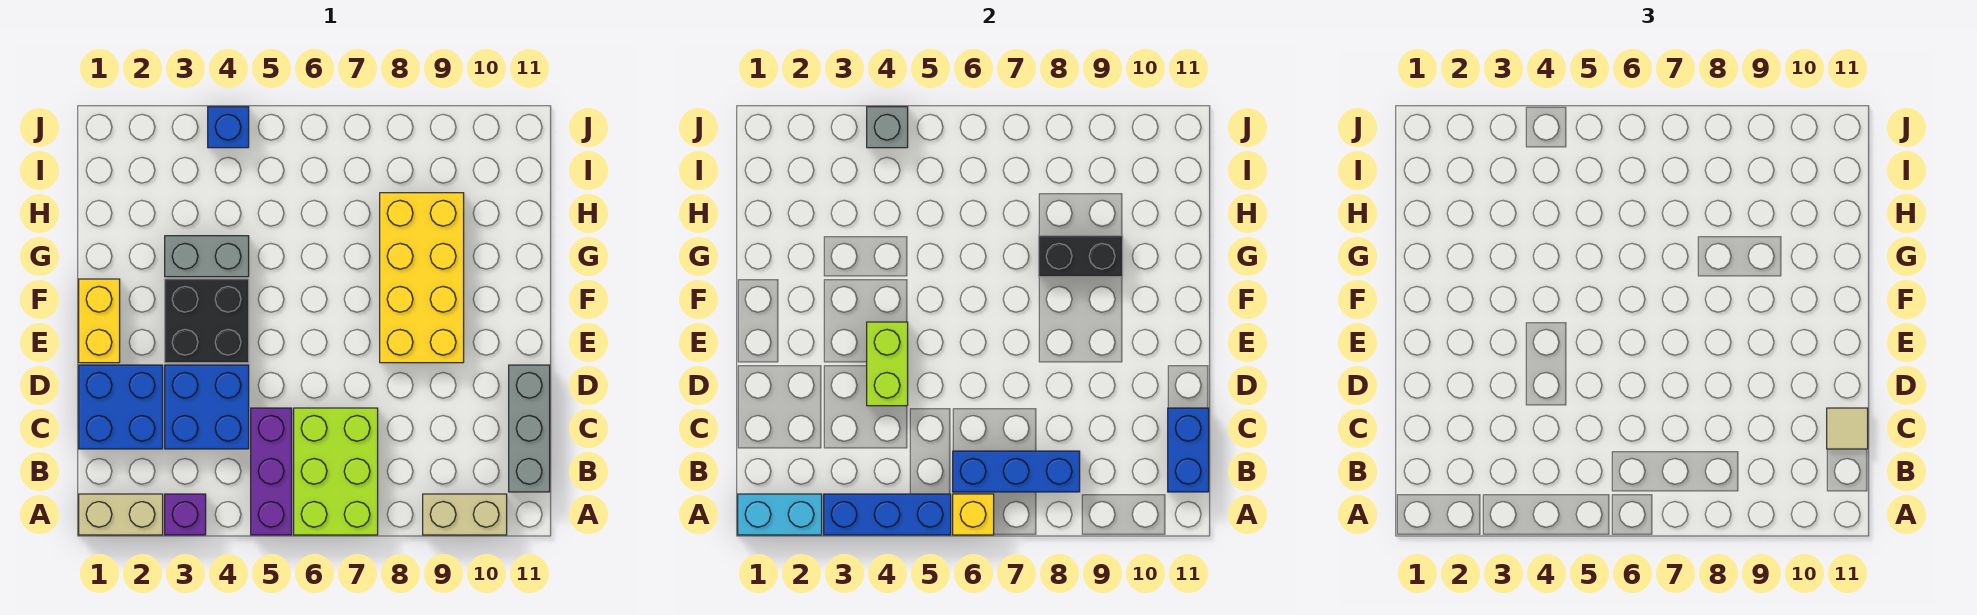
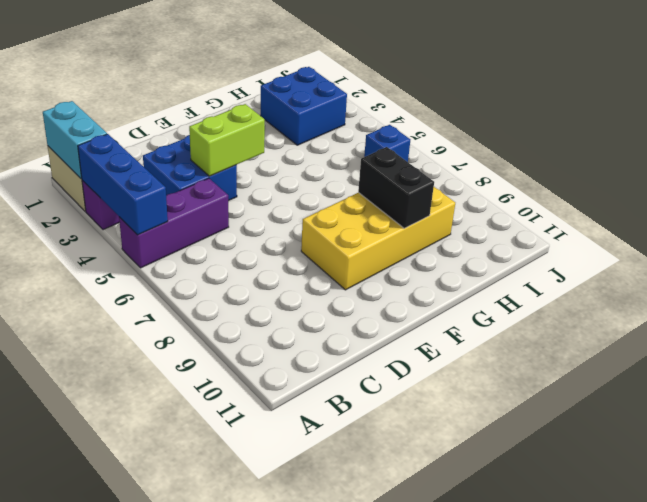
blue brick H2:I3 level 1 -> blue brick C1:D2 level 1
blue brick I6 level 1 -> blue brick J4 level 1
none -> lime brick A6:C7 level 1
none -> tan brick A9:A10 level 1
none -> grey brick B11:D11 level 1

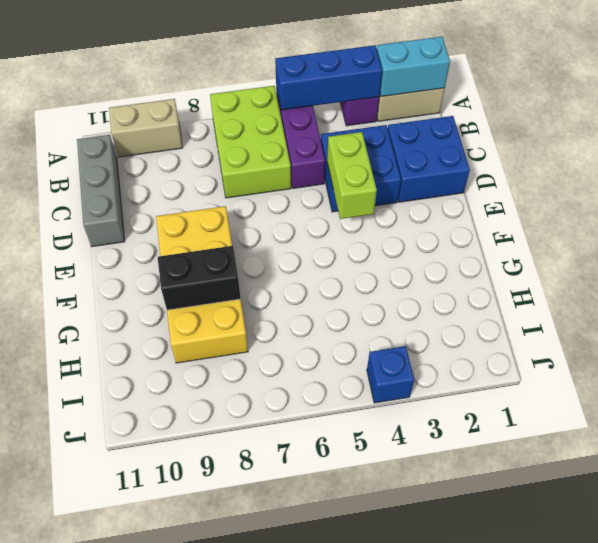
none -> yellow brick E1:F1 level 1
none -> black brick E3:F4 level 1
none -> grey brick G3:G4 level 1

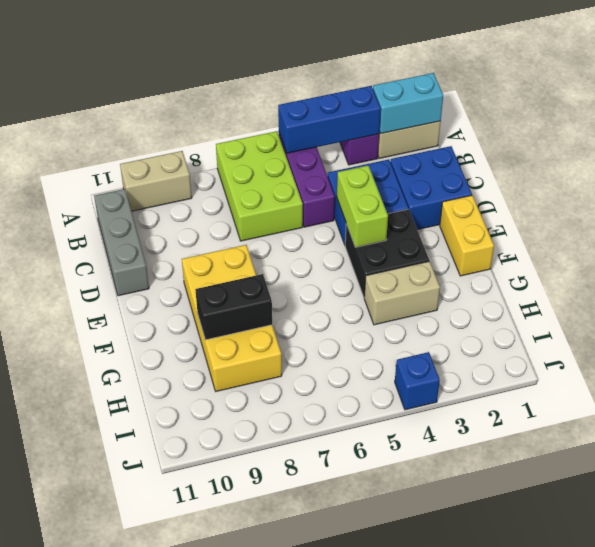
tan brick G3:G4 level 1 -> grey brick G3:G4 level 1
none -> yellow brick A6 level 2
none -> blue brick B6:B8 level 2
none -> blue brick B11:C11 level 2

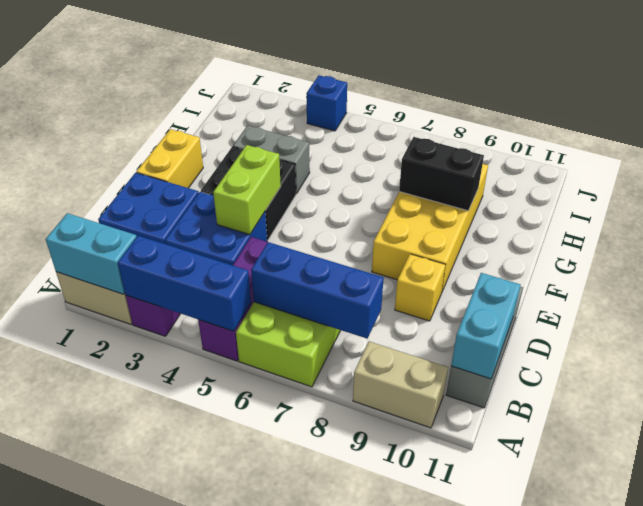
cyan brick B11:C11 level 2 -> blue brick B11:C11 level 2
yellow brick D9 level 1 -> yellow brick A6 level 2
none -> grey brick J4 level 2
none -> tan tile C11 level 3

